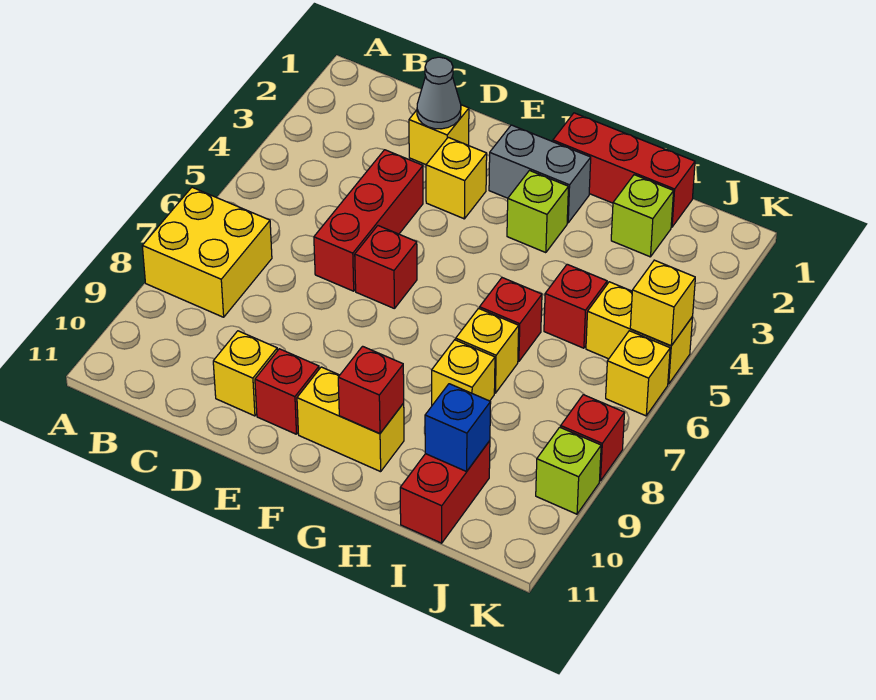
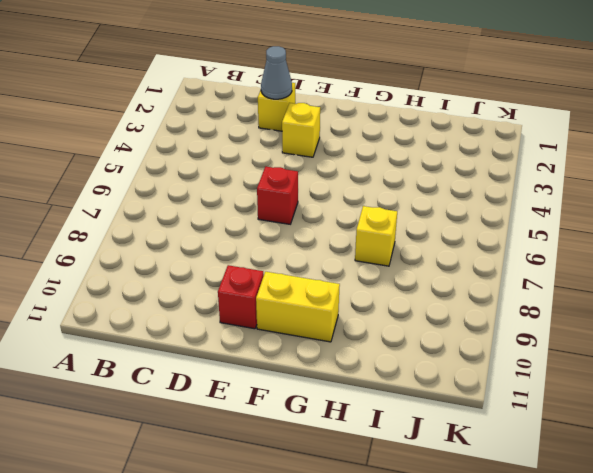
none -> yellow brick A7:B8 level 1
none -> red brick D4:D6 level 1
none -> yellow brick D10 level 1

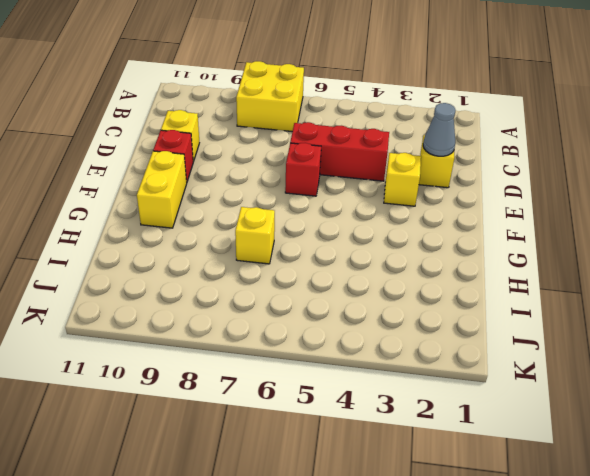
none -> grey brick F2:G2 level 1
none -> red brick G1:I1 level 1
none -> lime brick G3 level 1

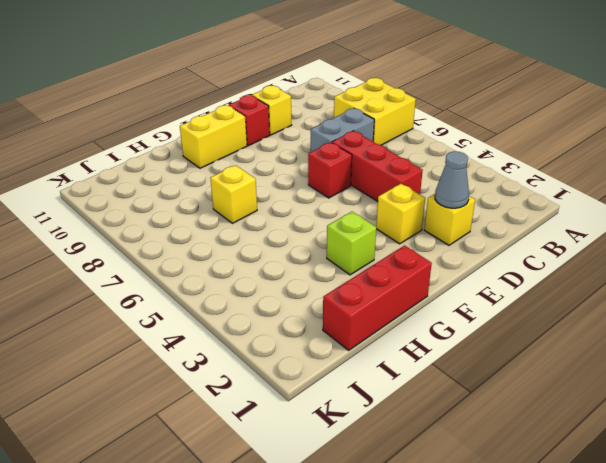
grey brick C7:D7 level 1 -> grey brick F2:G2 level 1
none -> red brick H6 level 1
none -> yellow brick H8 level 1
none -> lime brick I2 level 1

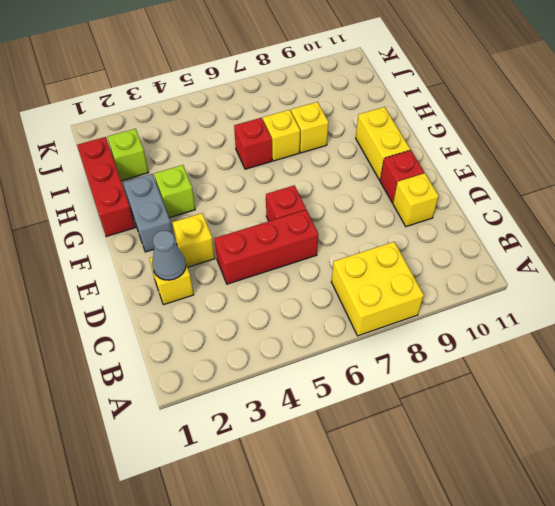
none -> red brick I5 level 1
none -> red brick I10:I11 level 1
none -> yellow brick J5:K5 level 1

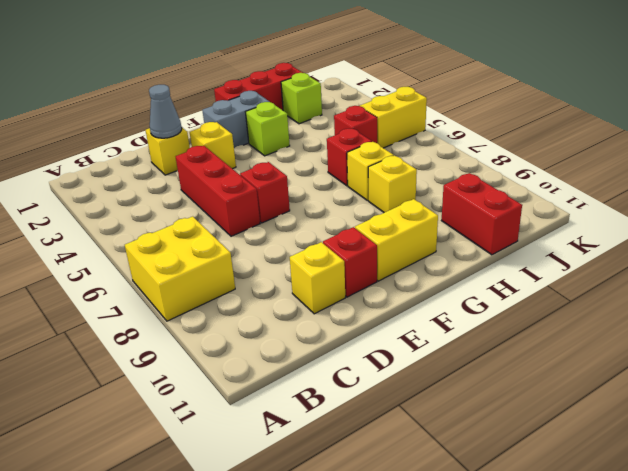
none -> yellow brick K6 level 1
none -> red brick K8 level 1
none -> lime brick K9 level 1

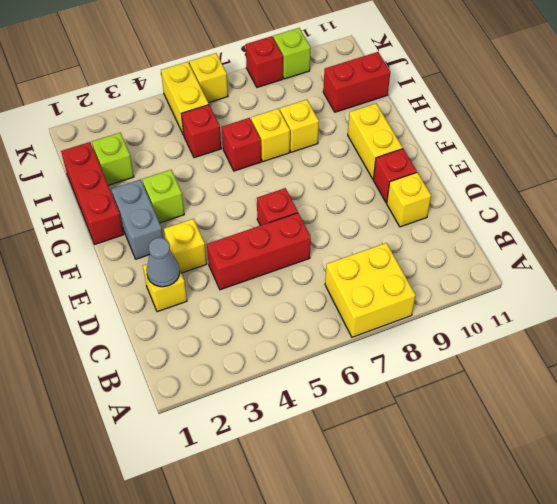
none -> red brick G10 level 2
none -> blue brick I10 level 2
none -> yellow brick K5 level 2

